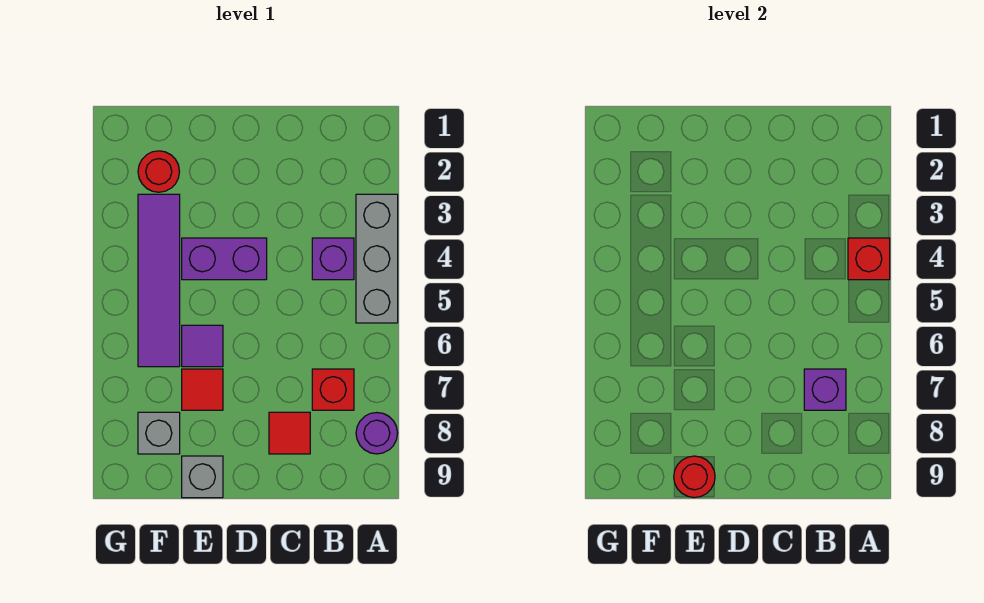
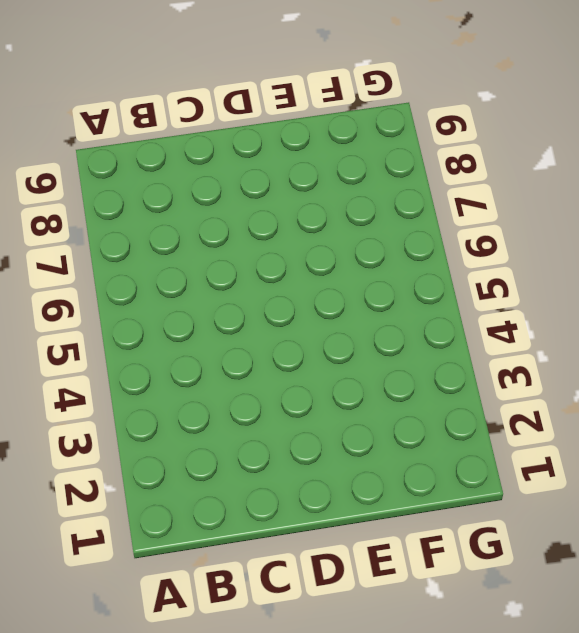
none -> grey brick A3:A5 level 1
none -> purple round brick A8 level 1
none -> purple brick B4 level 1

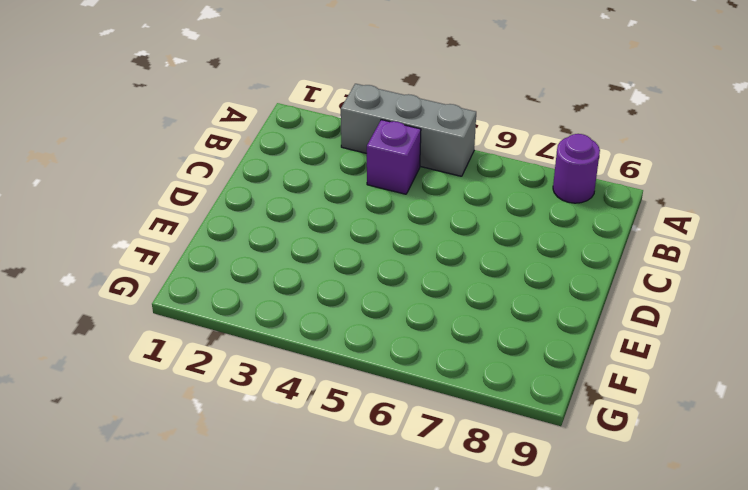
none -> red brick B7 level 1
none -> red tile C8 level 1
none -> purple brick D4:E4 level 1

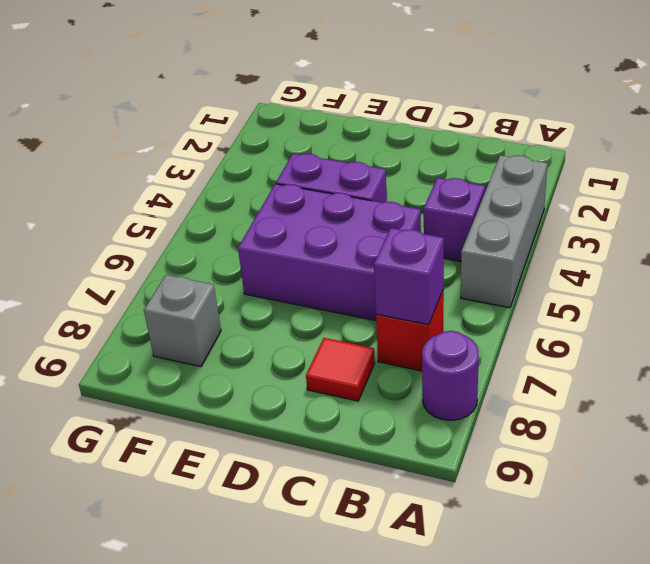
purple brick C5:E6 level 1 -> purple tile E6 level 1
none -> red tile E7 level 1
none -> grey brick E9 level 1
none -> red round brick F2 level 1

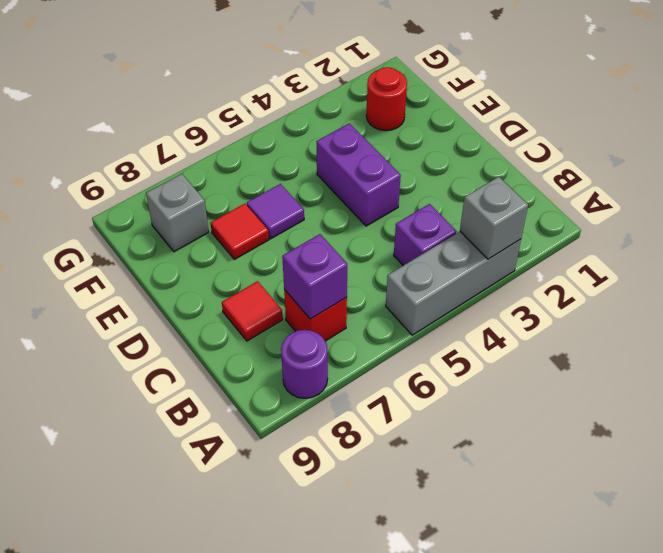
grey brick A3 level 2 -> grey brick E9 level 1
none -> purple tile F3:F6 level 1
none -> red brick A4 level 2
none -> red round brick E9 level 2

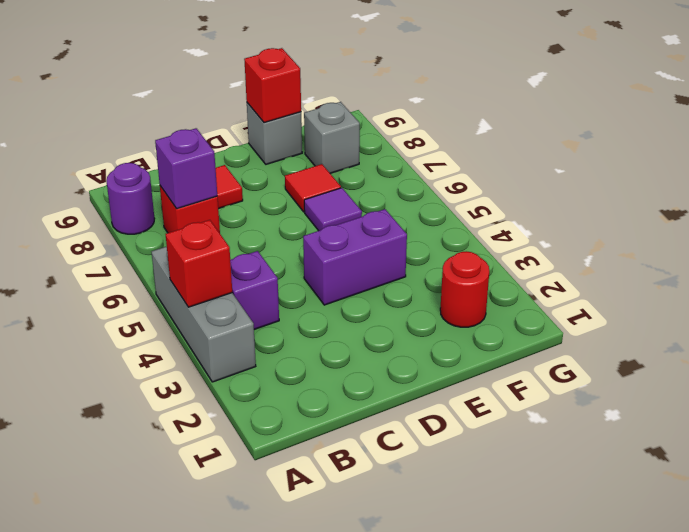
red brick E9 level 2 -> red round brick E9 level 2
none -> purple tile F3:F6 level 1

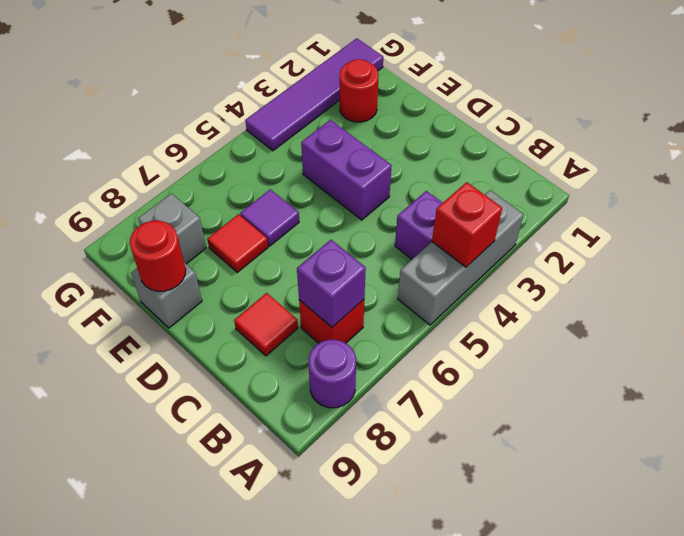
purple tile G1:G4 level 1 -> purple tile F3:F6 level 1

